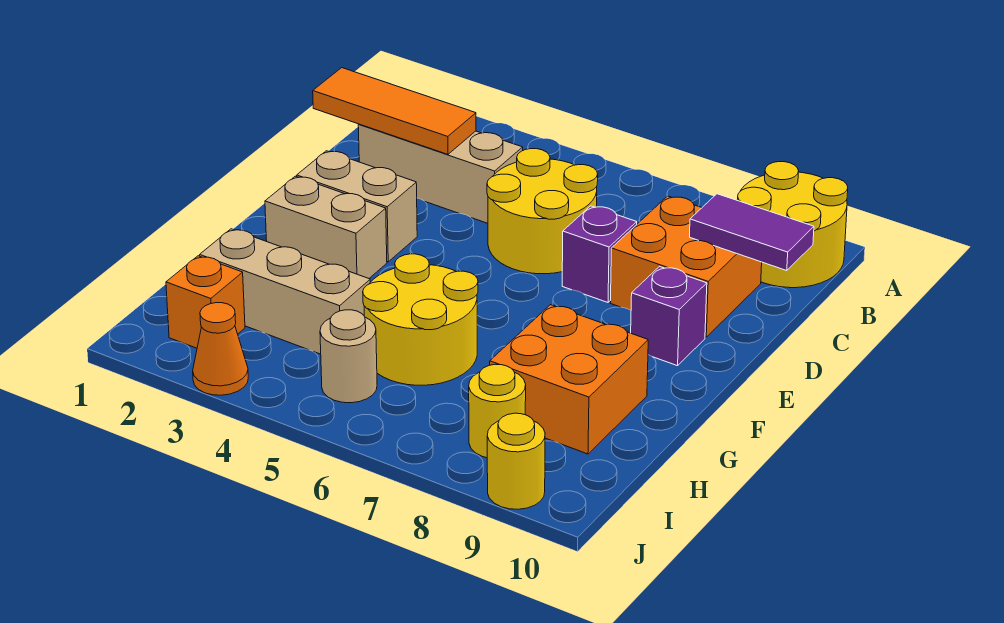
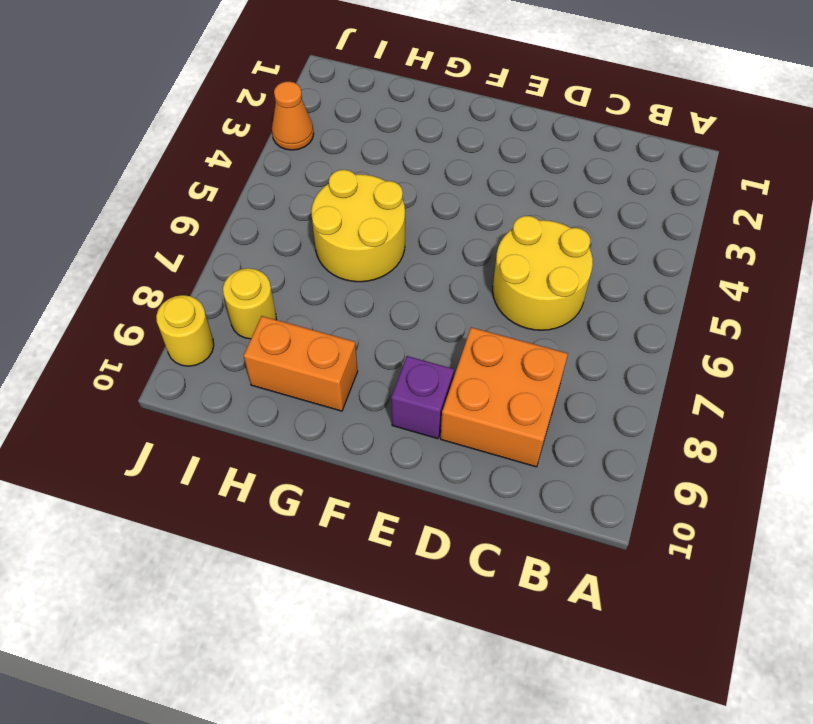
orange brick G9:H9 level 1 -> orange brick G8:H9 level 1
none -> yellow round brick A9:B10 level 1
none -> tan brick C2:C4 level 1
none -> purple brick D7 level 1

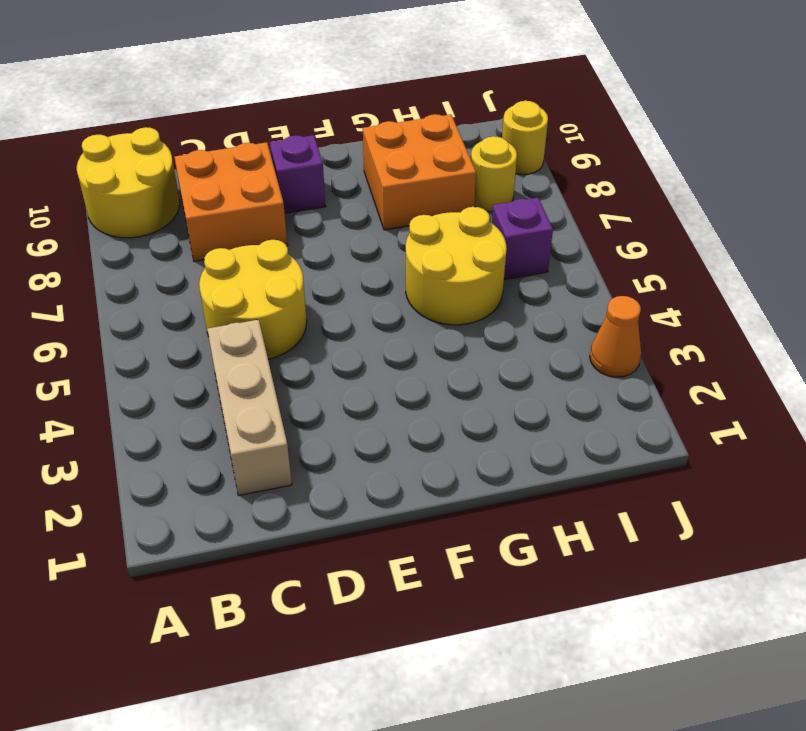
purple brick I6 level 1 -> purple brick D7 level 1
none -> tan brick E2:E3 level 1
none -> tan brick F2:F3 level 1
none -> tan brick H2:H4 level 1

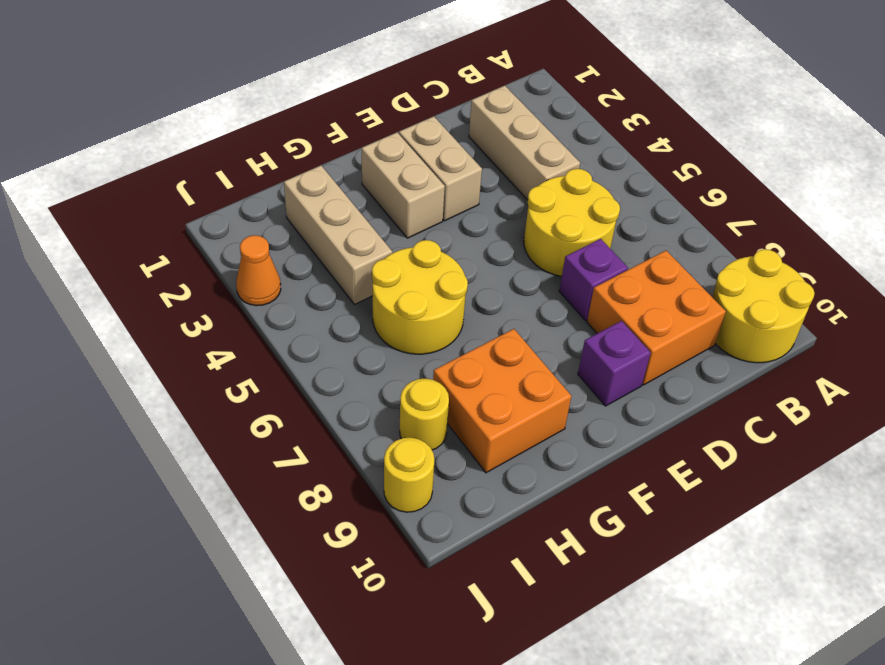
none -> orange brick I2 level 1
none -> tan round brick I5 level 1
none -> orange tile C1:C3 level 2

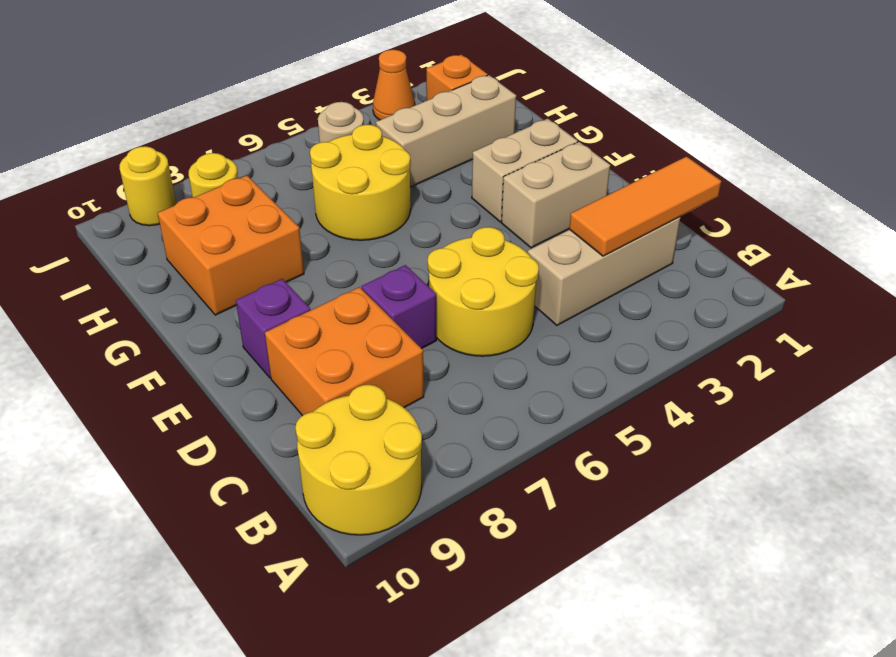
none -> purple tile C9:C10 level 2

